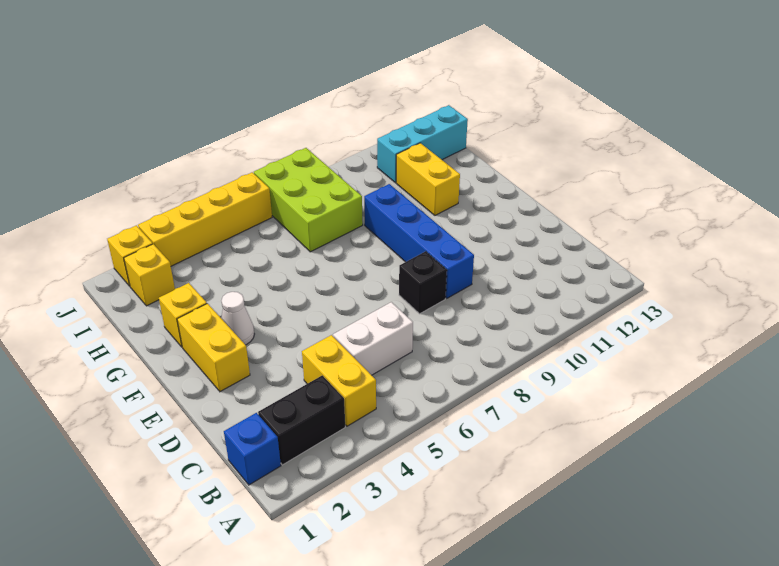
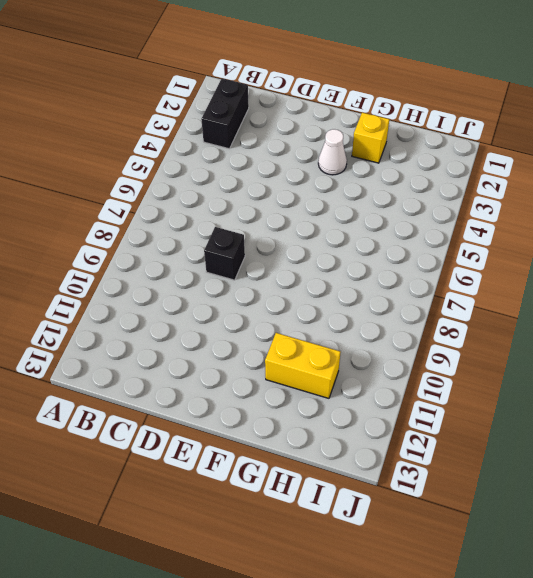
none -> blue brick B1 level 1
none -> yellow brick B4:C4 level 1
none -> white brick C5:C6 level 1

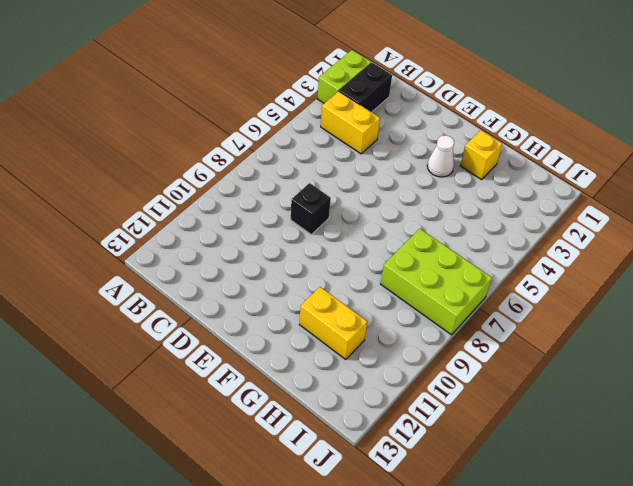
lime brick A2:A3 level 1 -> none
none -> blue brick B1 level 1
none -> white brick C5:C6 level 1
none -> blue brick D9:G9 level 1

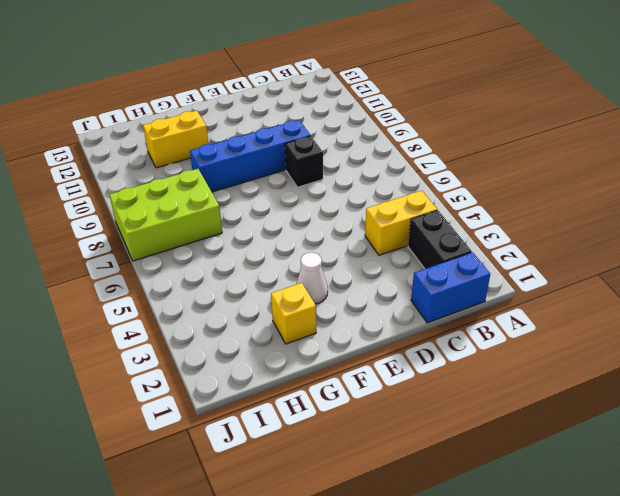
blue brick B1:C1 level 1 -> blue brick B1 level 1
none -> white brick C5:C6 level 1
none -> yellow brick E2:F2 level 1
none -> yellow brick I2 level 1

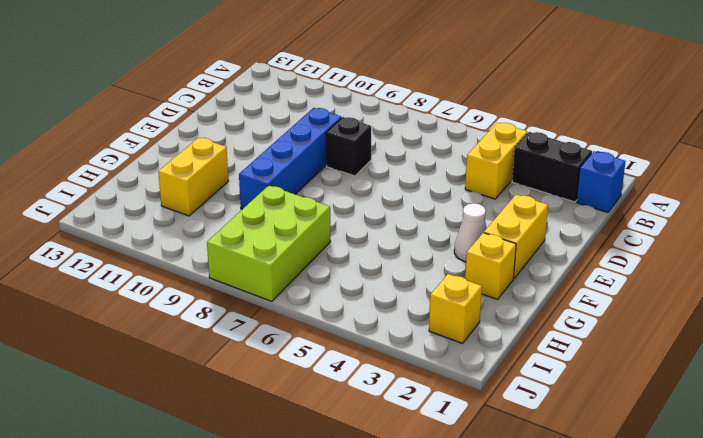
none -> white brick C5:C6 level 1
none -> cyan brick I11:I13 level 1
none -> yellow brick J2 level 1

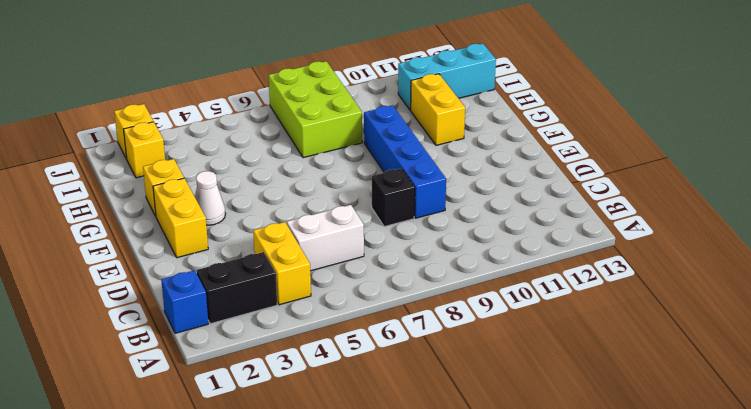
none -> yellow brick J3:J6 level 1

